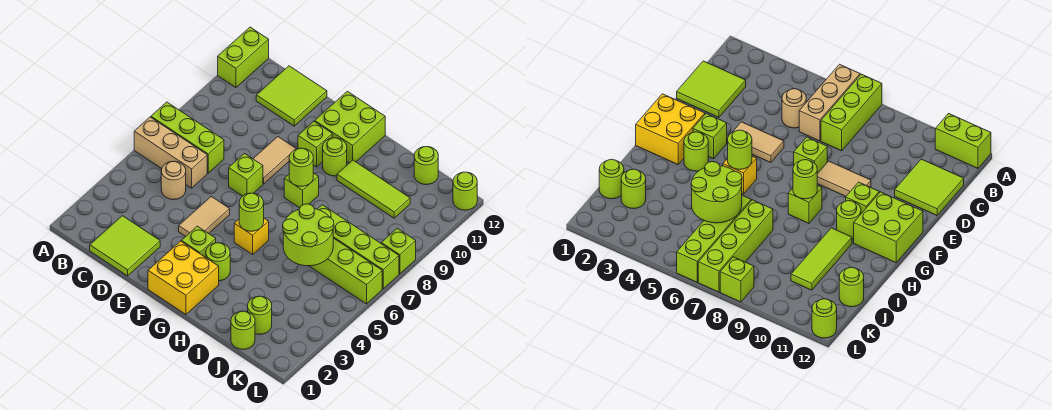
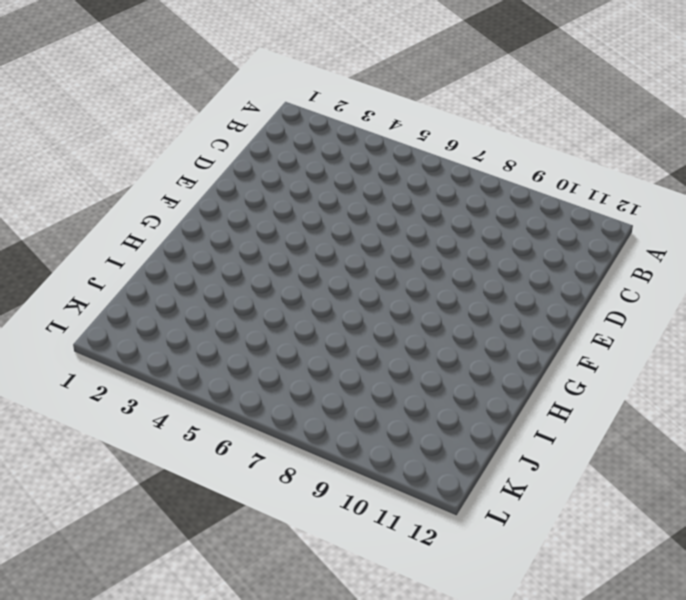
none -> tan brick A6:C6 level 1
none -> lime brick A7:C7 level 1
none -> lime brick A11:A12 level 1

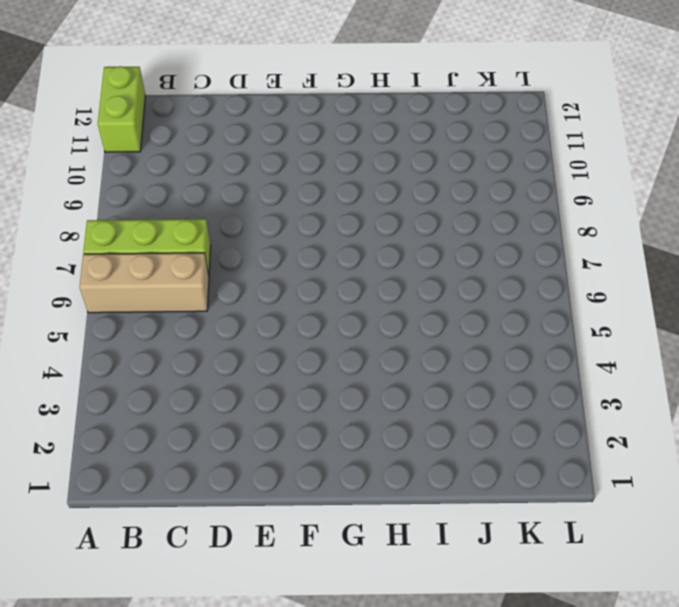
none -> lime tile C1:D2 level 1
none -> tan round brick C5 level 1
none -> lime tile C11:D12 level 1

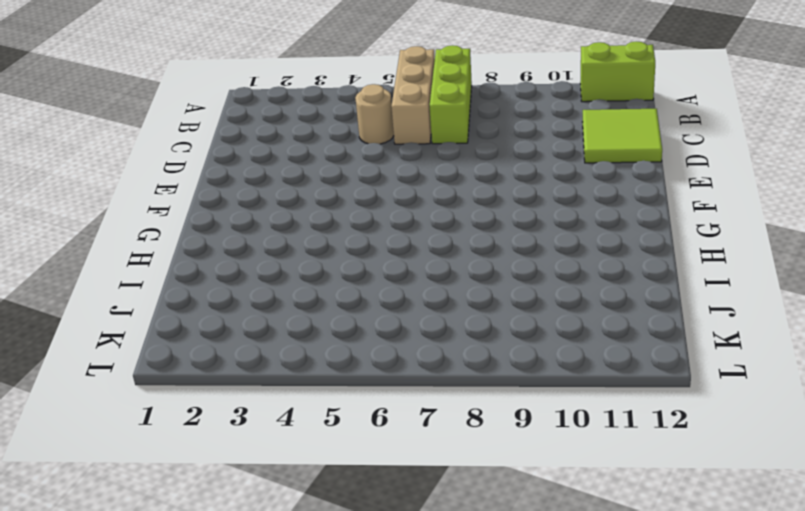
none -> lime tile C1:D2 level 1
none -> tan tile E4:E5 level 1
none -> lime brick E7 level 1

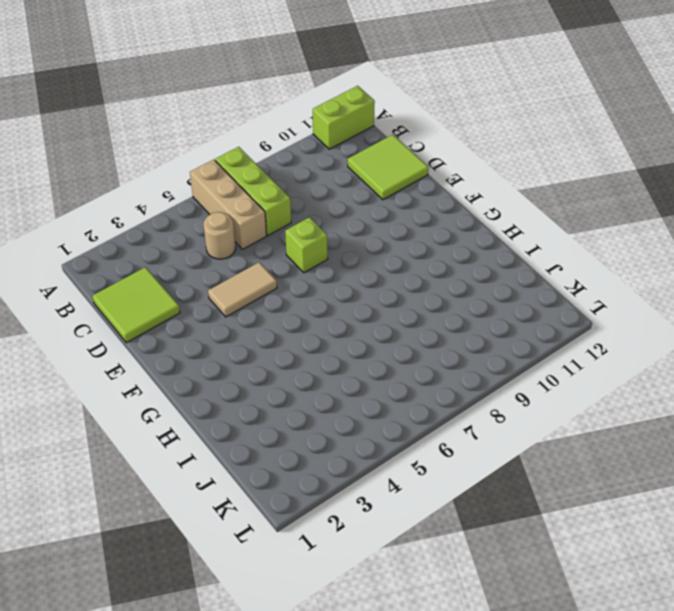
none -> tan tile E8:E9 level 1
none -> yellow brick F1:G2 level 1
none -> lime brick F3 level 1

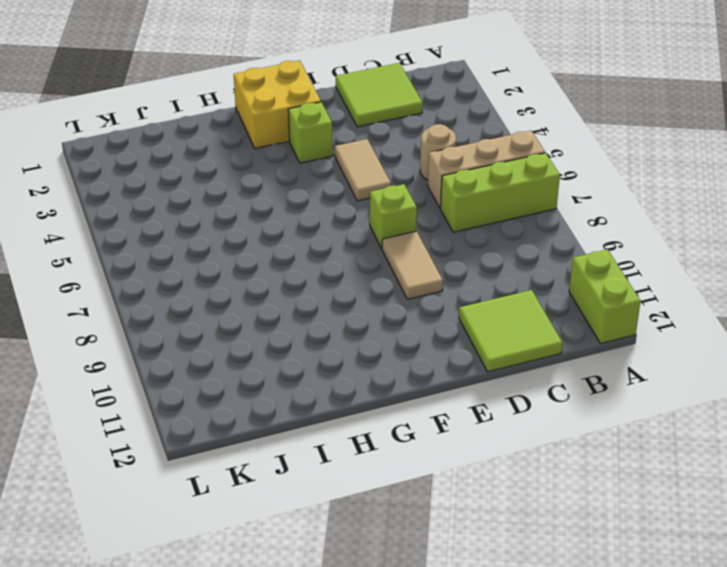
none -> lime brick F10 level 1
none -> lime brick F11:G12 level 1
none -> lime round brick G3 level 1

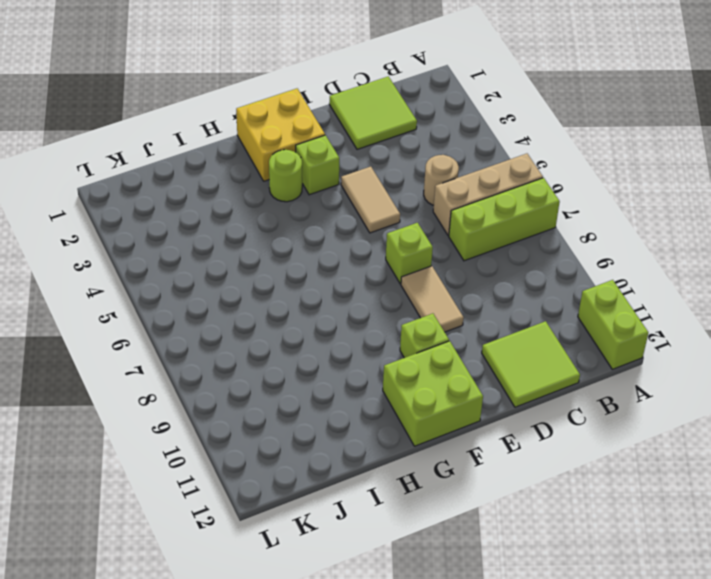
none -> yellow brick G5 level 1
none -> lime brick G8 level 1
none -> lime round brick G10 level 1

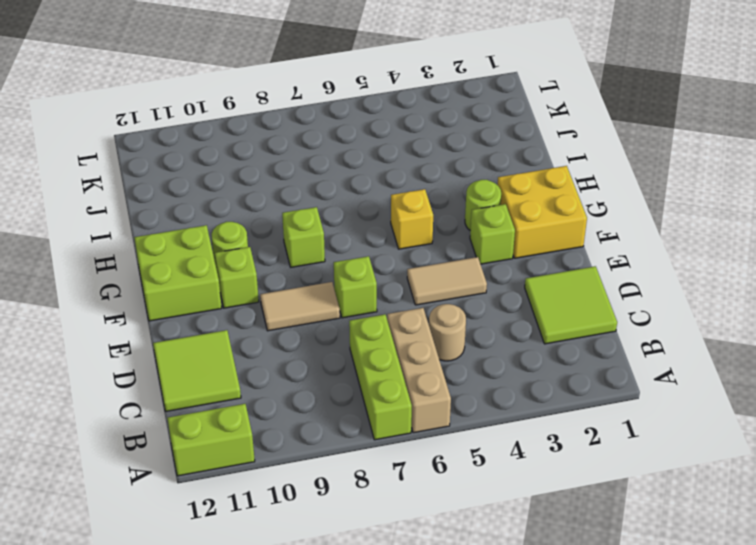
none -> lime tile H10:J10 level 1
none -> lime brick I6:L6 level 1
none -> lime brick I7:L7 level 1

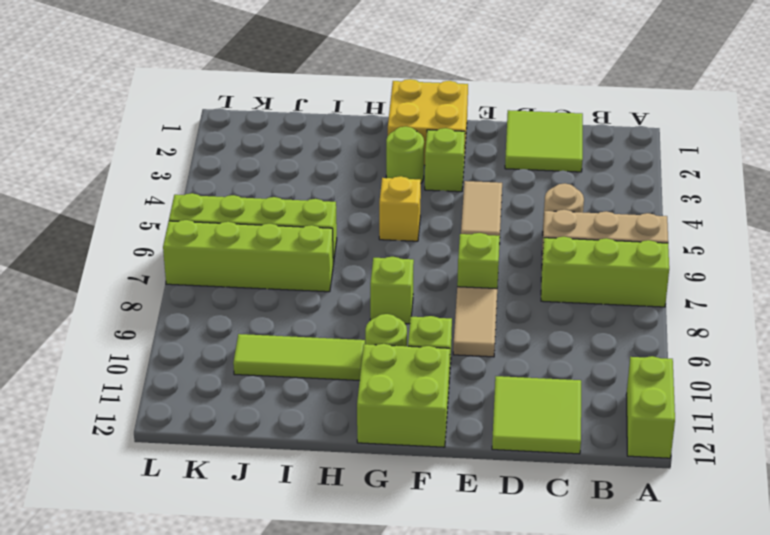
none -> lime round brick J1 level 1
none -> lime round brick J2 level 1
none -> lime round brick J12 level 1

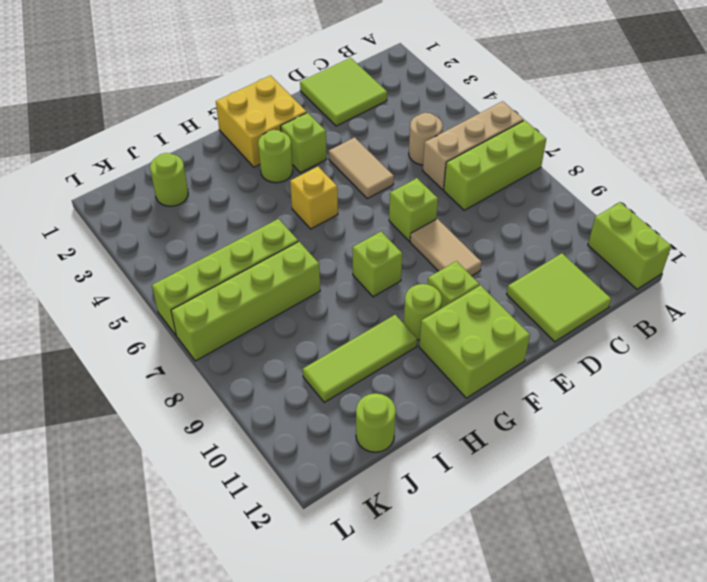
none -> lime round brick J1 level 1
none -> lime brick L8 level 1
none -> lime round brick L12 level 1

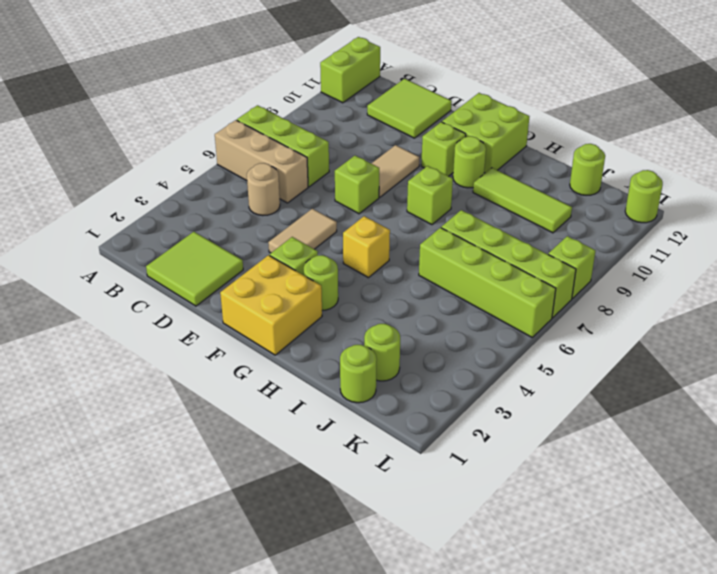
none -> lime round brick G5 level 2
none -> lime round brick G8 level 2
none -> lime round brick I5:J6 level 2

